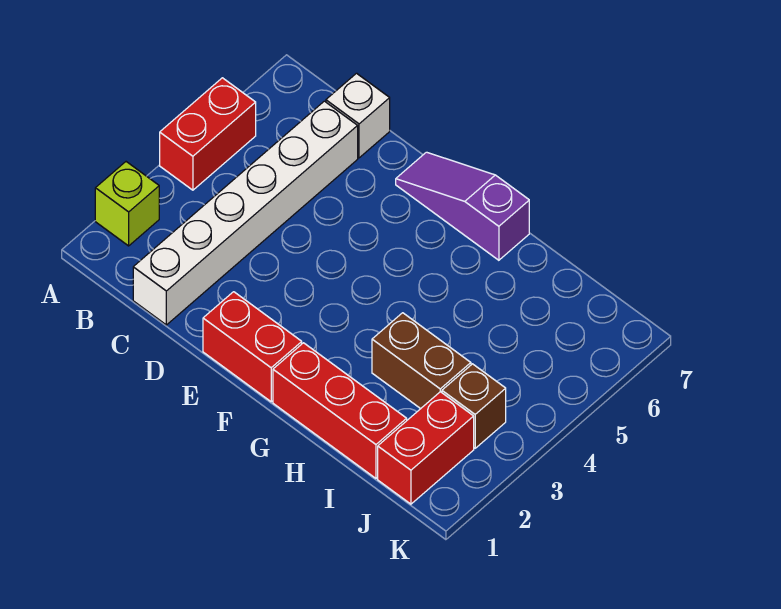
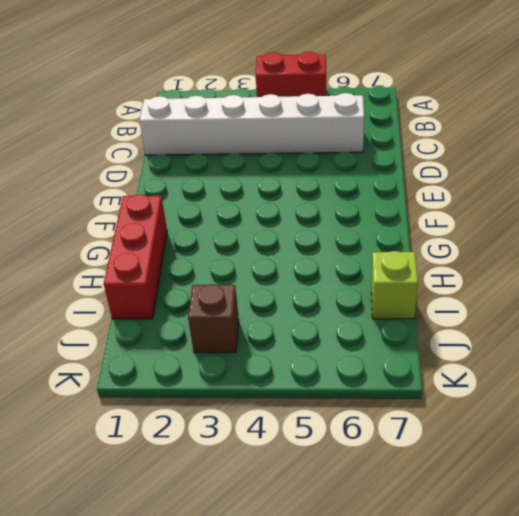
lime brick I7 level 1 -> lime brick A2 level 1
none -> white brick C7 level 1
none -> red brick E1:F1 level 1

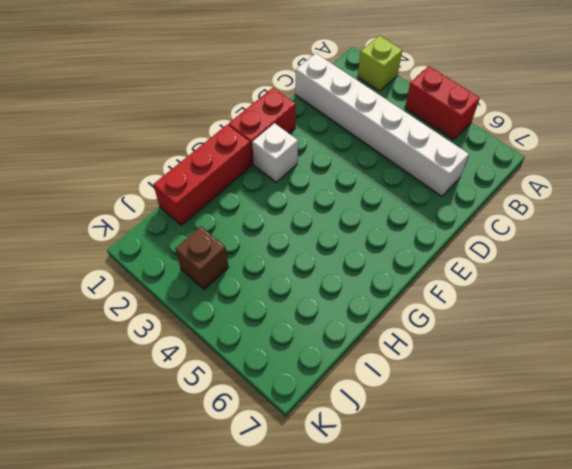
white brick F2 level 1 -> white brick C7 level 1
none -> purple slope E7:G7 level 1 top G
none -> brown brick H3:I3 level 1

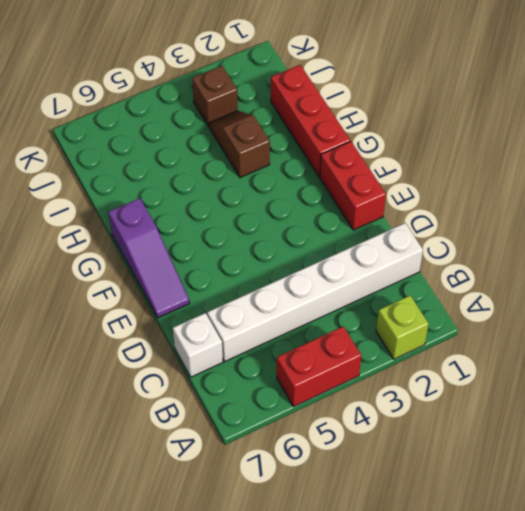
brown slope H3:I3 level 1 top H -> brown brick H3:I3 level 1
none -> red brick J1:J2 level 1

